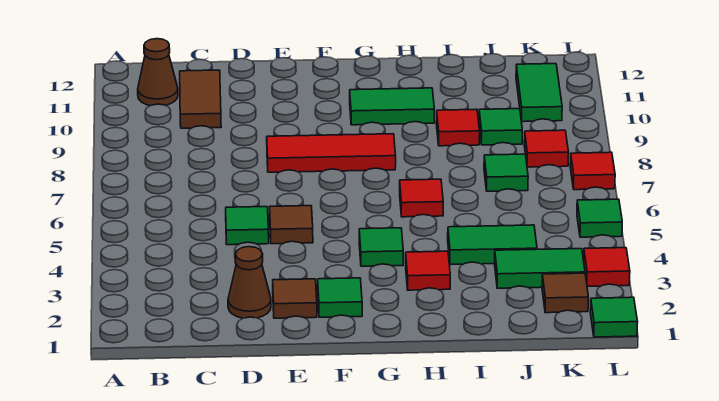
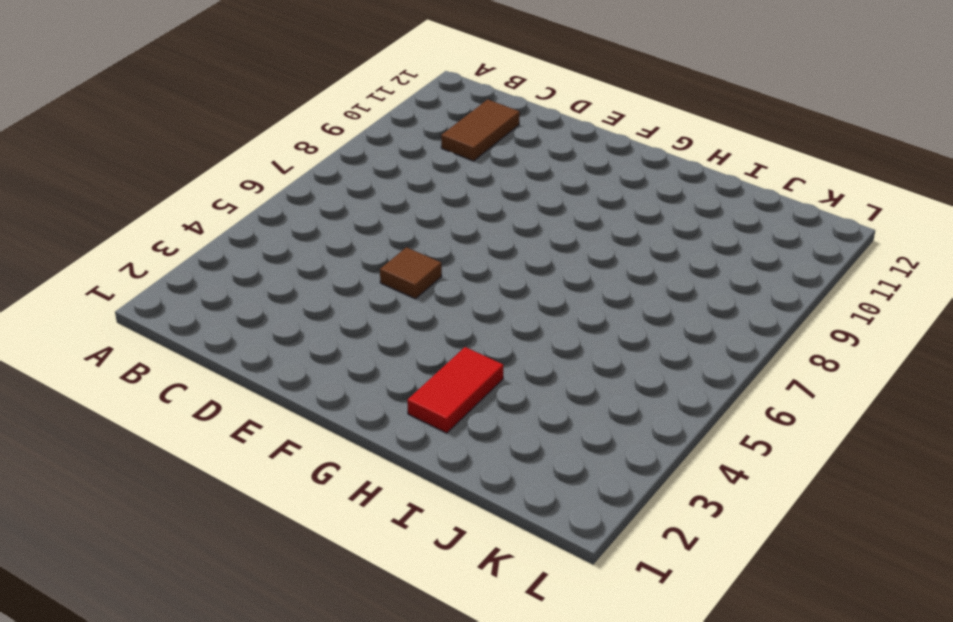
red tile H2:H3 level 1 -> red tile H3 level 1
none -> brown cone B11 level 1
none -> brown cone D2 level 1
none -> green tile D5 level 1

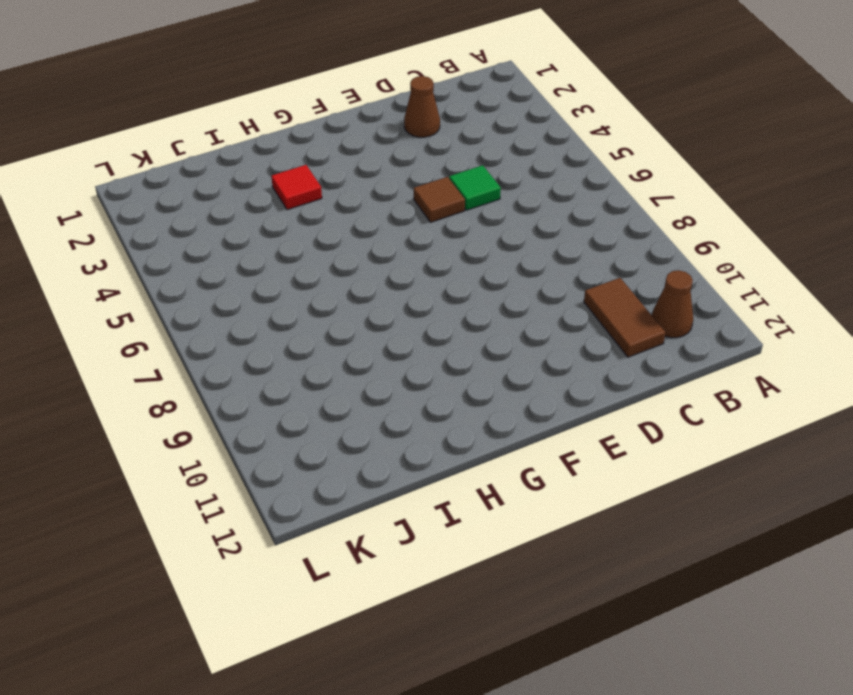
none -> brown tile E2 level 1
none -> red tile E8:G8 level 1
none -> green tile F2 level 1

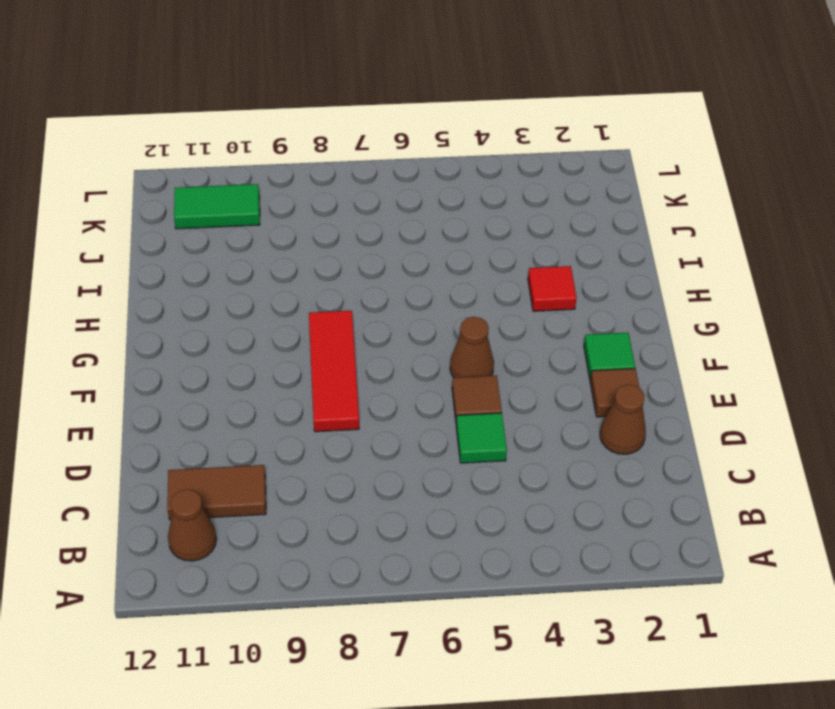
brown cone F5 level 1 -> none
none -> green tile G4 level 1
none -> green tile G10:H10 level 1
none -> red tile H6 level 1

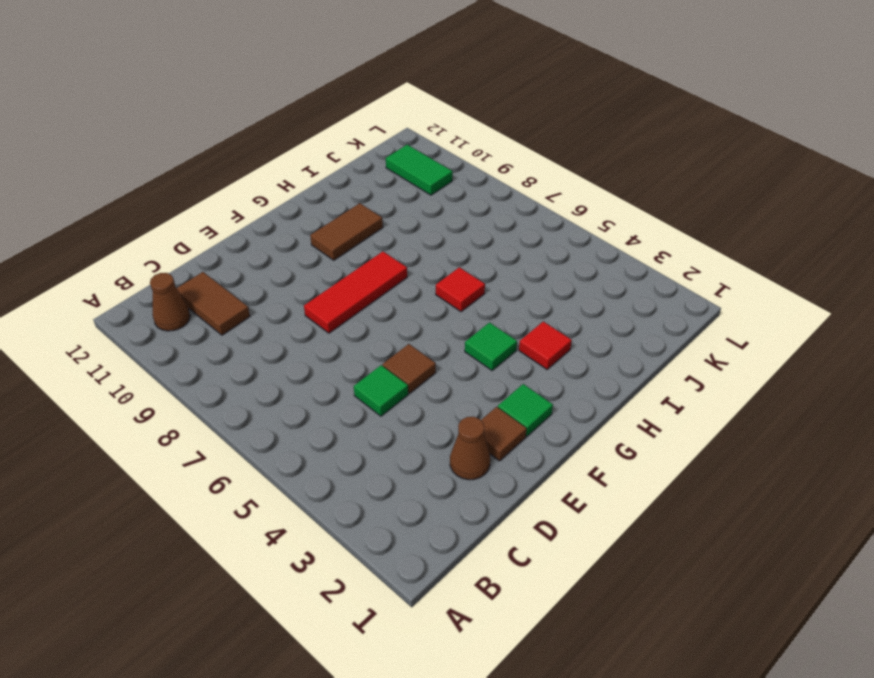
brown tile G10:H10 level 1 -> green tile G10:H10 level 1
none -> green tile I4:J4 level 1
none -> red tile I9 level 1
none -> green tile J3:K3 level 1

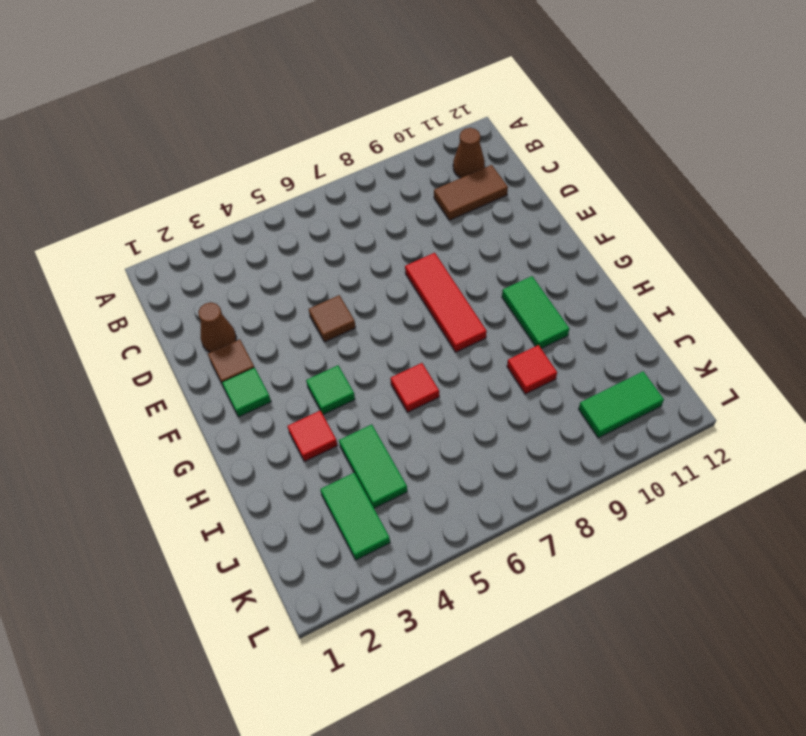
none -> green tile D5 level 1
none -> green tile J7 level 1
none -> green tile J9 level 1

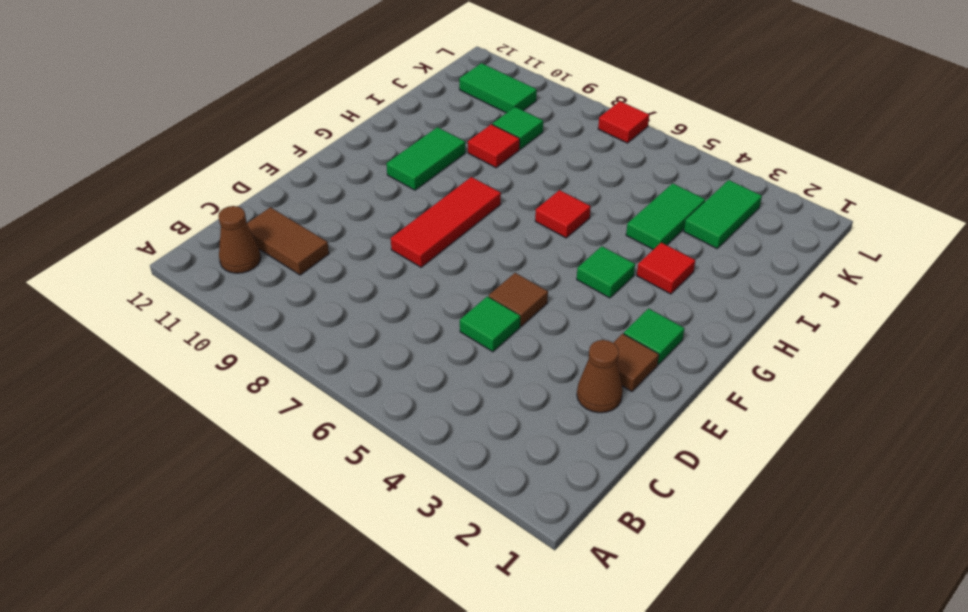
none -> green tile J7 level 1
none -> brown tile K2 level 1
none -> red tile K8 level 1

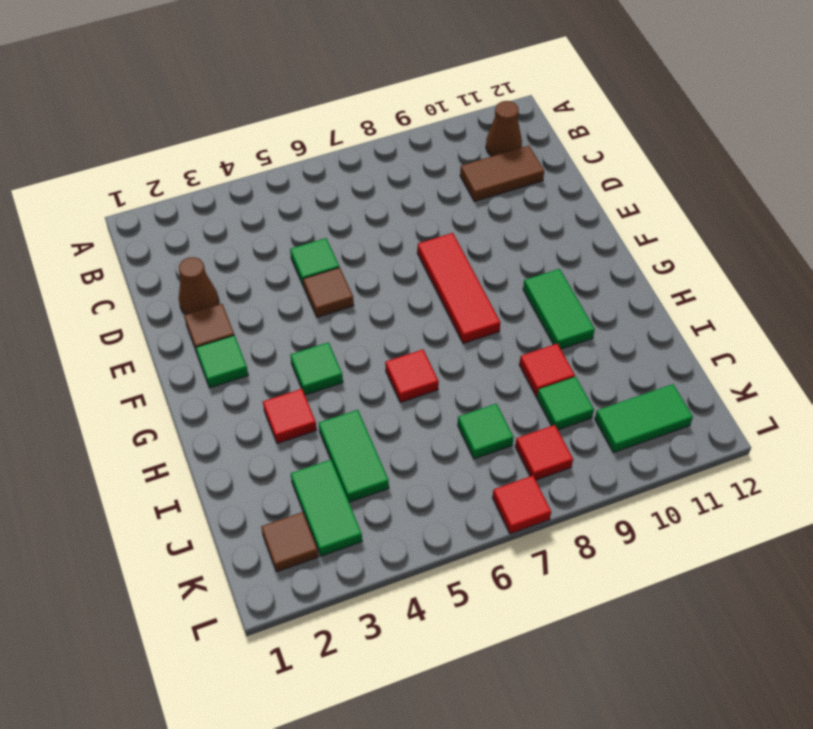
none -> green tile L1 level 1
none -> red tile L3 level 1
none -> green tile L5 level 1

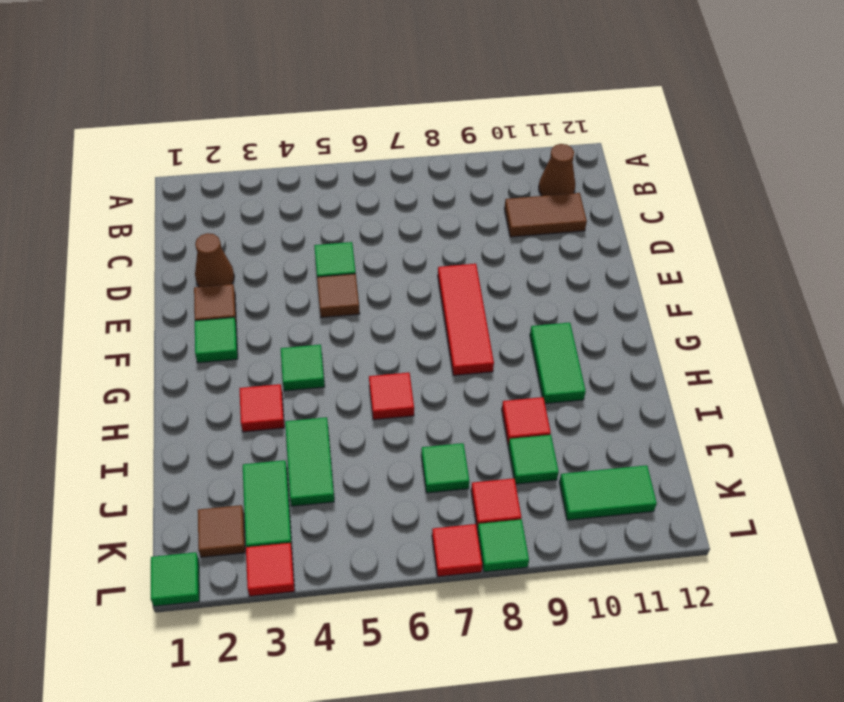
green tile L8 level 1 -> green tile L5 level 1

